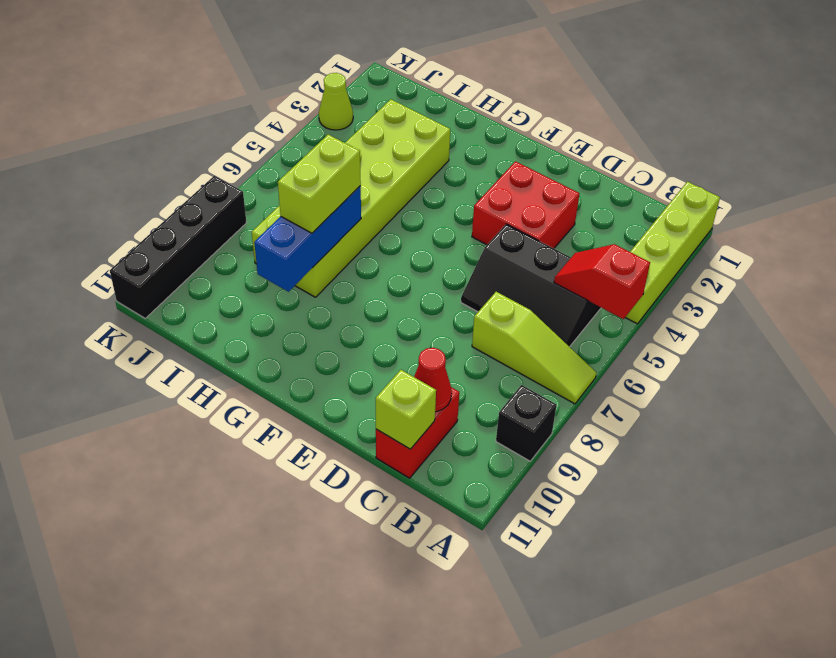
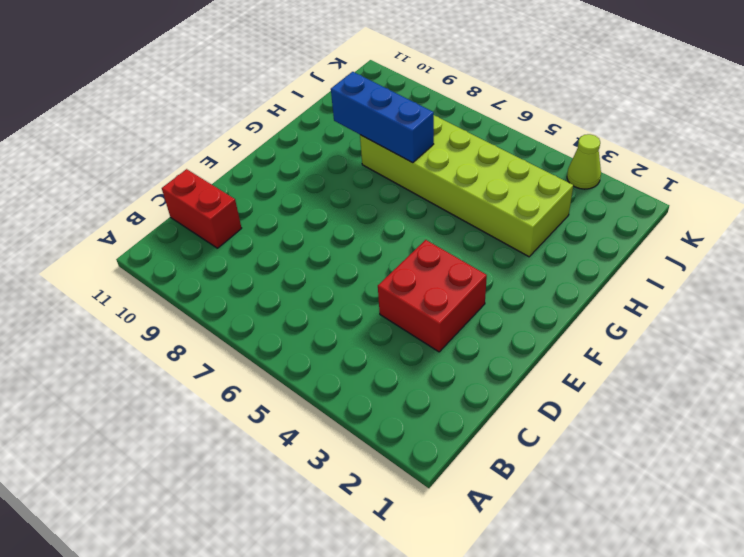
none -> lime brick A1:A4 level 1
none -> lime slope A7:C7 level 1 top C
none -> black brick A9 level 1

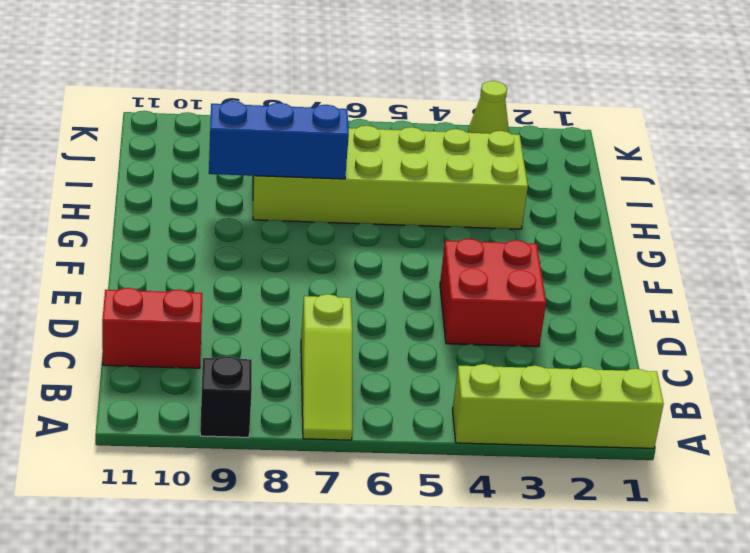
none -> black slope B5:D6 level 1 top 5
none -> black brick K8:K11 level 1
none -> red slope A5:B5 level 2 top A

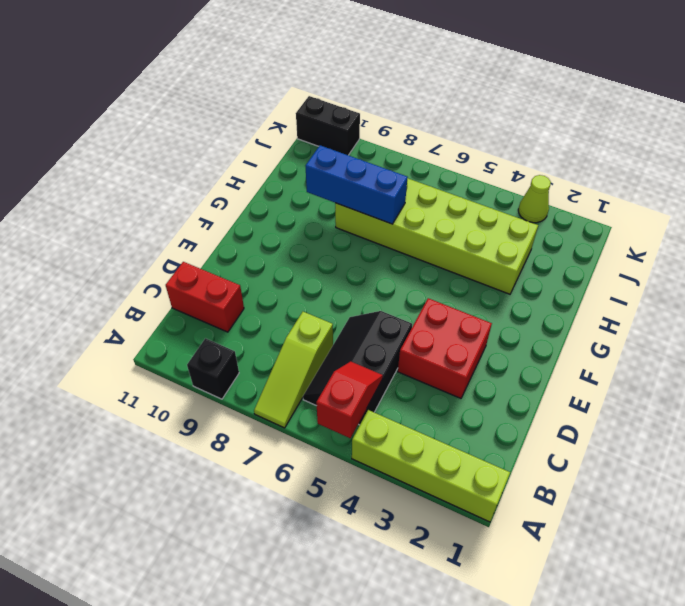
black brick K10:K11 level 1 -> black brick K8:K11 level 1
none -> red cone C10 level 2
none -> lime brick C11 level 2
none -> lime brick H7:H8 level 3

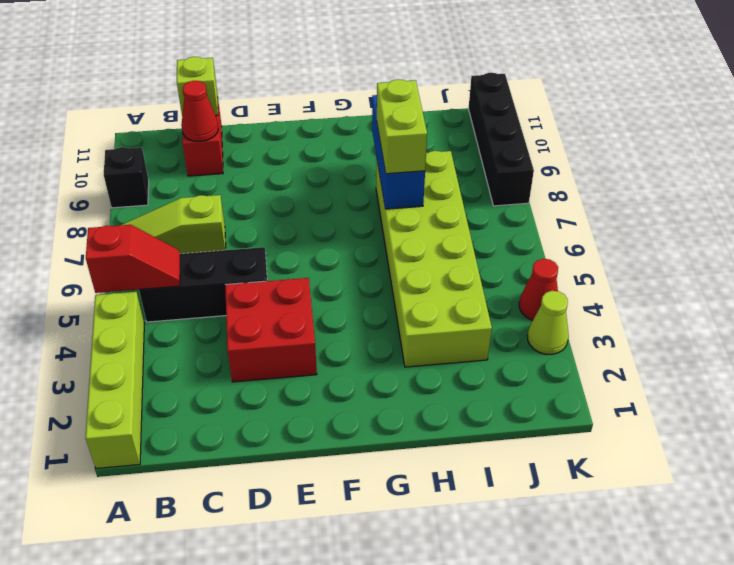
red cone K4 level 1 -> none

